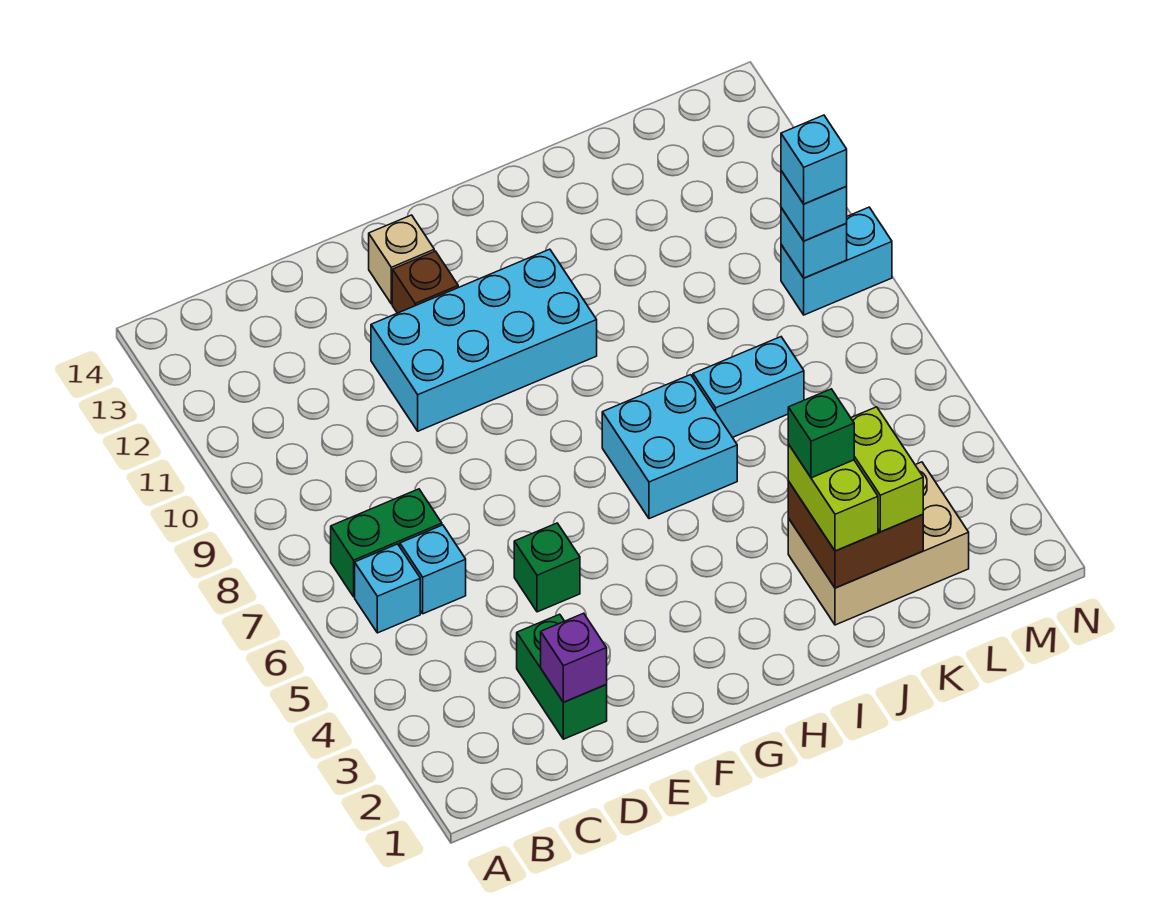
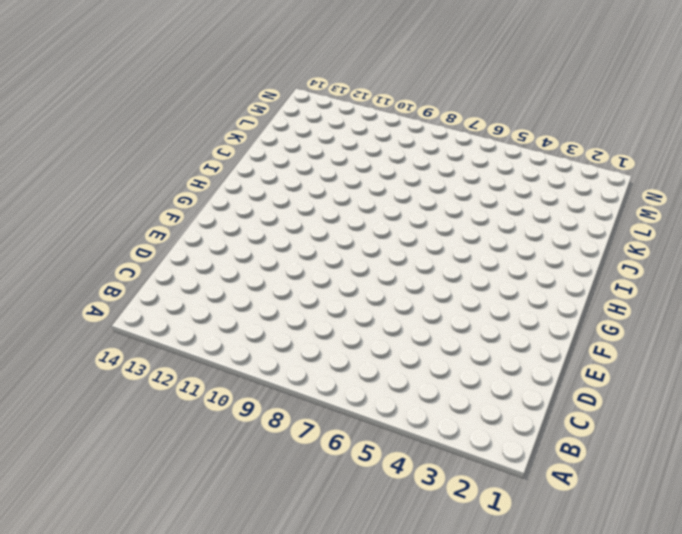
none -> cyan brick B6 level 1
none -> green brick B7:C7 level 1
none -> cyan brick C6 level 1

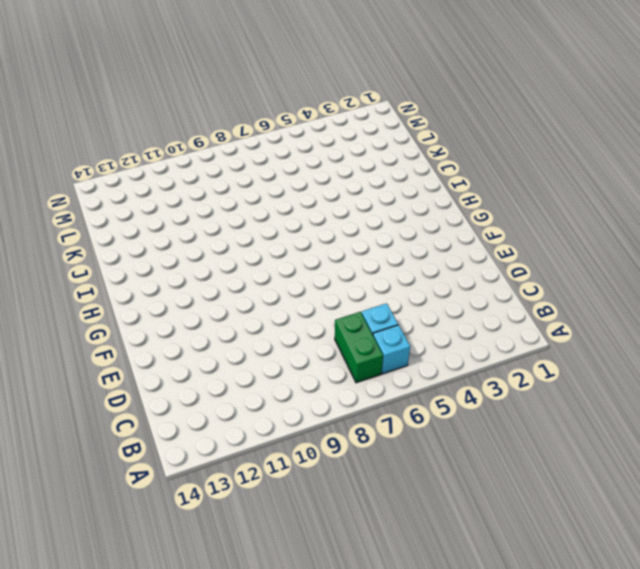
none -> green brick D2:D3 level 1
none -> green brick E5 level 1
none -> cyan brick E10:H11 level 1

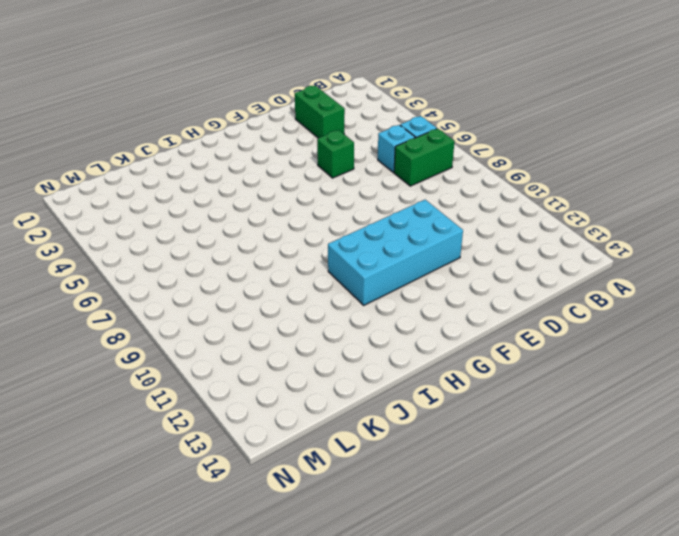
none -> brown brick F12 level 1
none -> tan brick F13 level 1
none -> cyan brick H6:I7 level 1

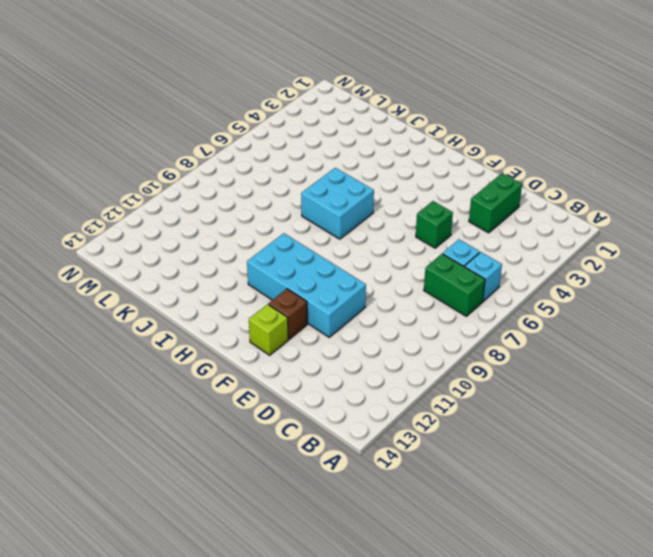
lime brick F13 level 1 -> tan brick F13 level 1
none -> tan brick J2:L3 level 1
none -> cyan brick J7:K7 level 1
none -> cyan brick M9:N9 level 1

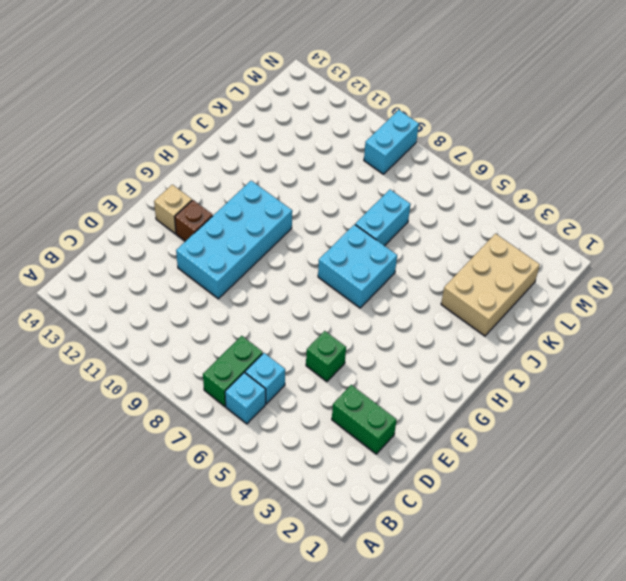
none -> purple brick D2 level 2
none -> brown brick J2:K3 level 2
none -> cyan brick M9 level 2

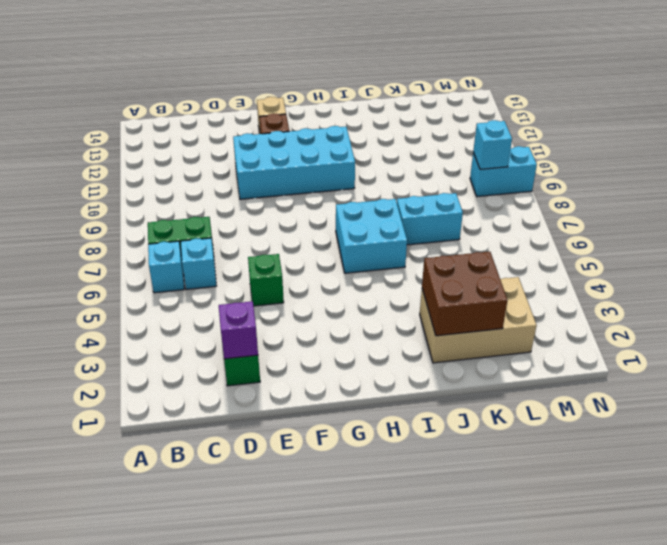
none -> lime brick J2:J3 level 3
none -> lime brick K2:K3 level 3
none -> cyan brick M9 level 3

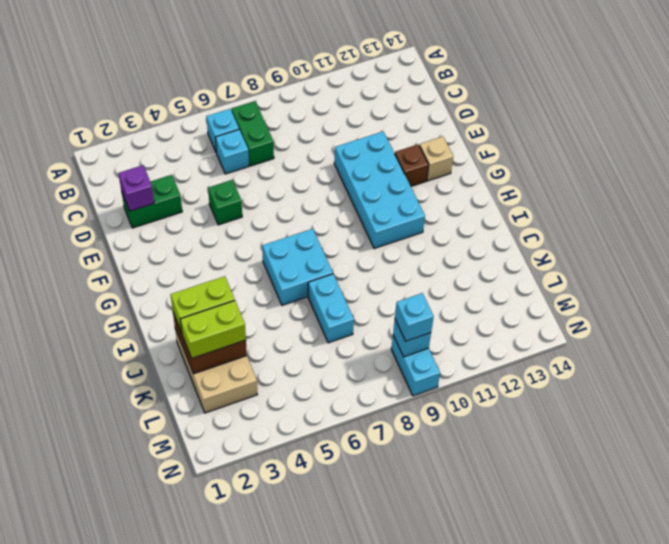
none -> green brick J3 level 4
none -> cyan brick M9 level 4

